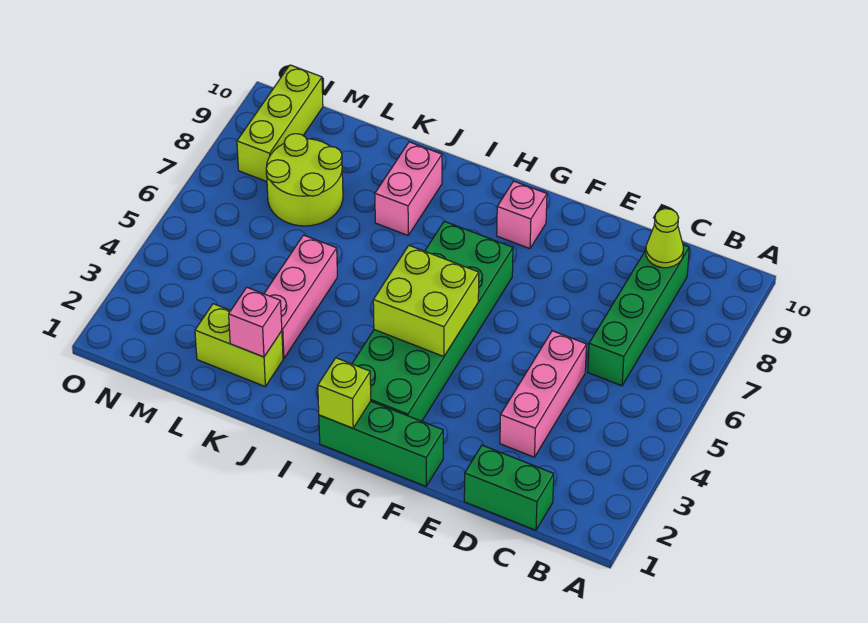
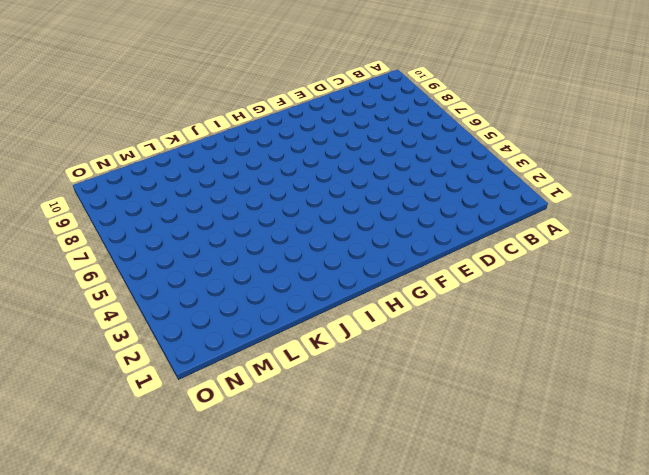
none -> green brick C1:D1 level 1
none -> green brick C6:C9 level 1
none -> pink brick D3:D5 level 1

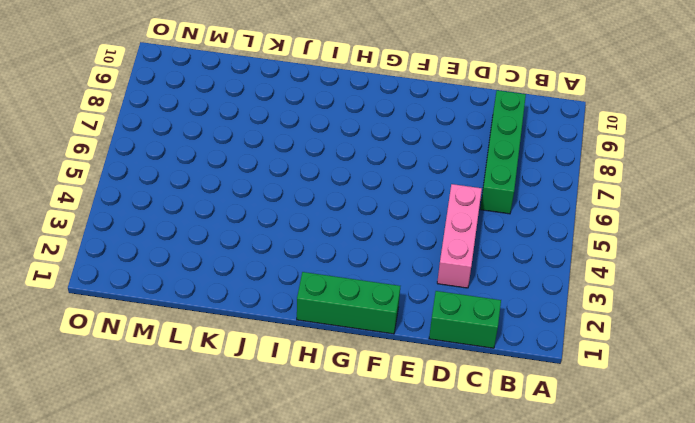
none -> green brick G2:H7 level 1
none -> pink brick G9 level 1
none -> pink brick J8:J9 level 1

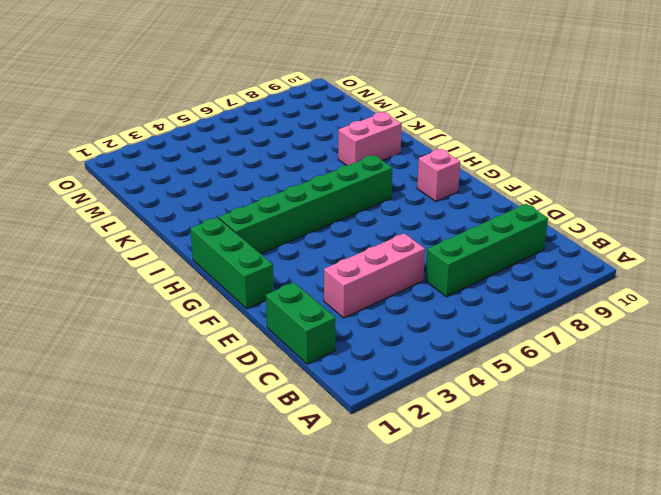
green brick H2:H7 level 1 -> green brick G2:H7 level 1
none -> lime brick K2:L2 level 1
none -> pink brick K3:K5 level 1
none -> lime round brick L7:M8 level 1

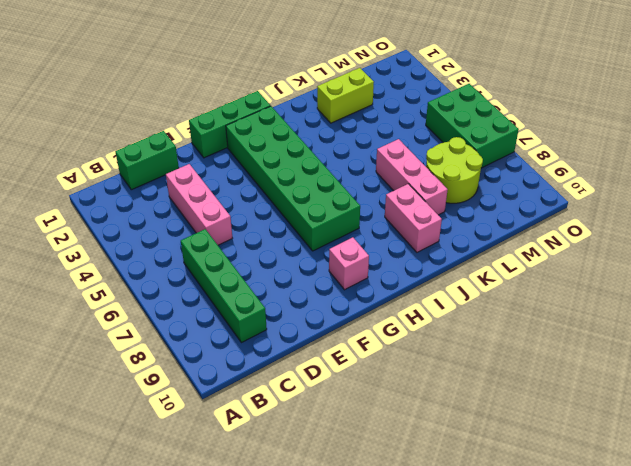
pink brick K6:K8 level 1 -> pink brick K3:K5 level 1
green brick N5:O7 level 1 -> none
none -> lime brick N8:N10 level 1
none -> lime cone C9 level 2
none -> lime brick G4:H5 level 2

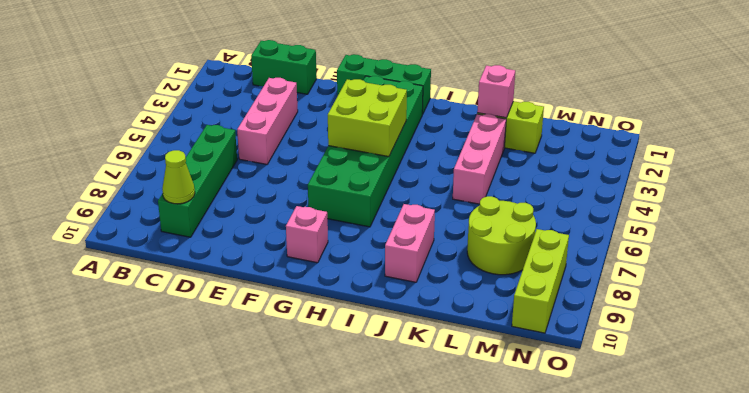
none -> lime brick H1 level 2

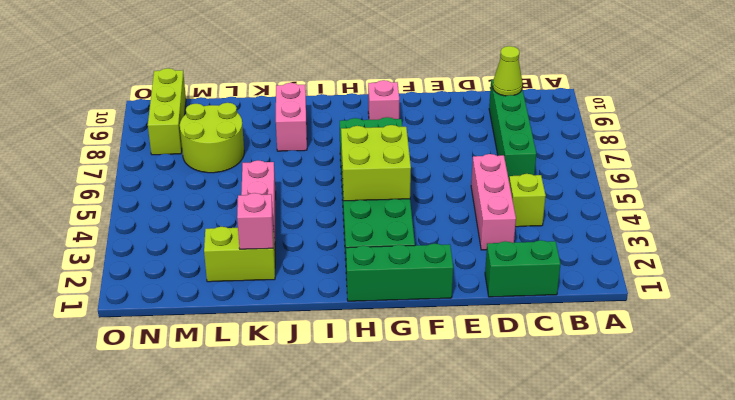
lime brick C4 level 1 -> lime brick H1 level 2

